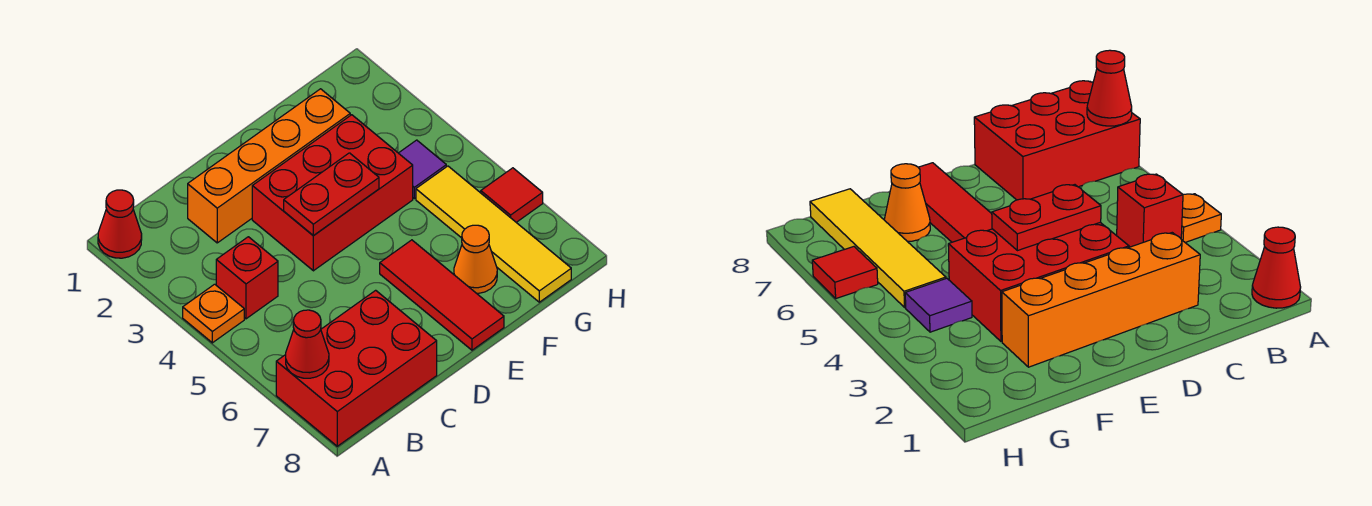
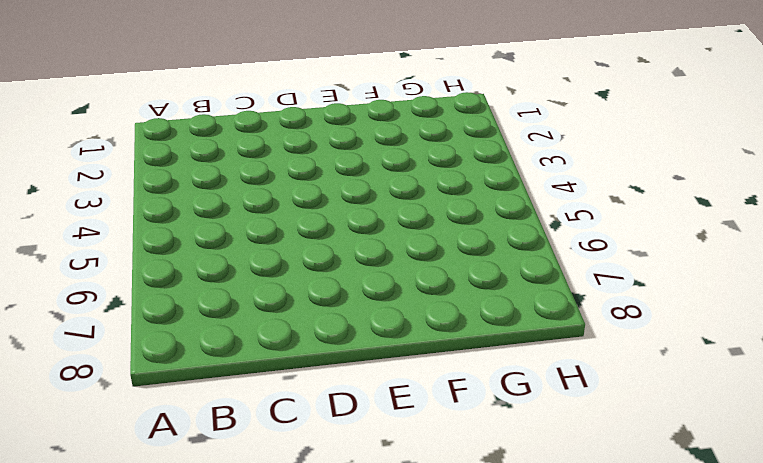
none -> red cone A1 level 1
none -> orange plate A4 level 1
none -> red brick A7:C8 level 1

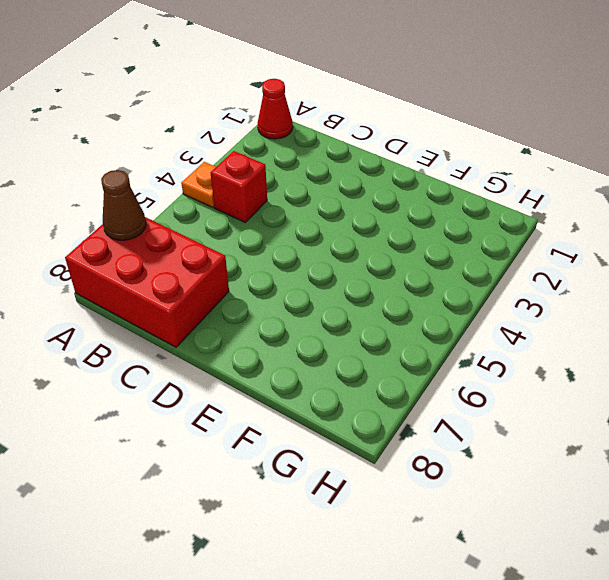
brown cone A7 level 2 -> red cone A7 level 2
none -> orange brick C2:F2 level 1
none -> red brick D3:F4 level 1
none -> red tile E6:E8 level 1

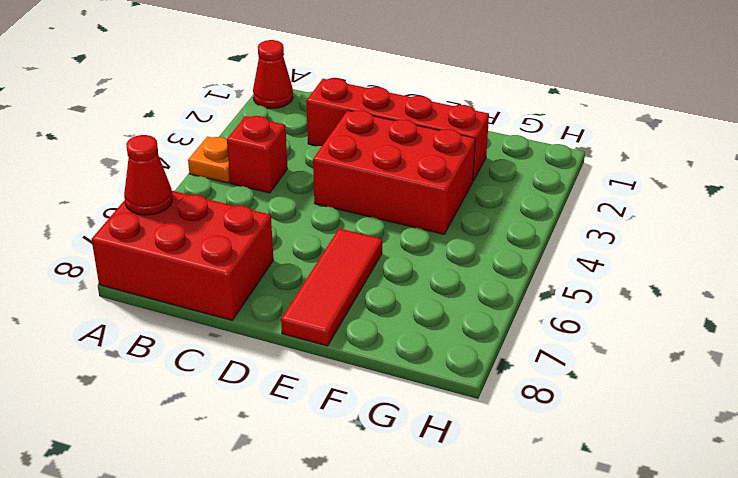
red brick C2:F2 level 1 -> orange brick C2:F2 level 1
none -> orange cone F7 level 1
none -> purple tile G4 level 1
none -> yellow tile G5:G8 level 1

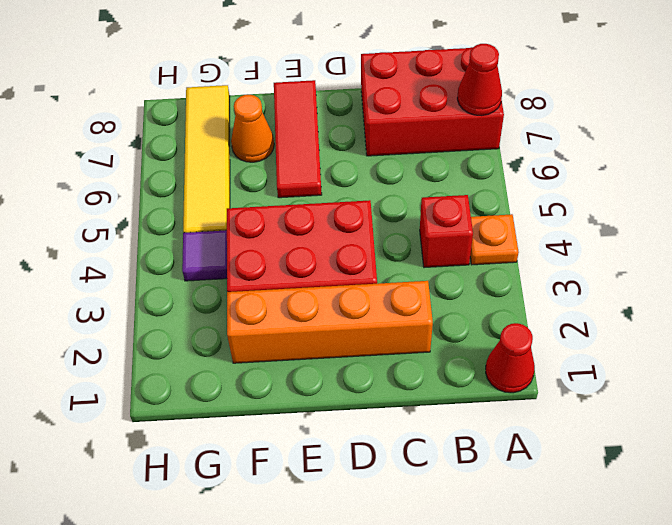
none -> red tile H6 level 1
none -> red plate D4:E4 level 2

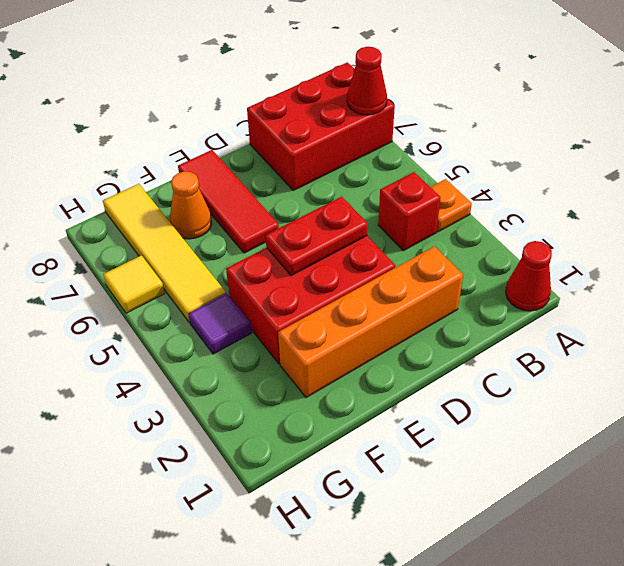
yellow tile H6 level 1 -> red tile H6 level 1

